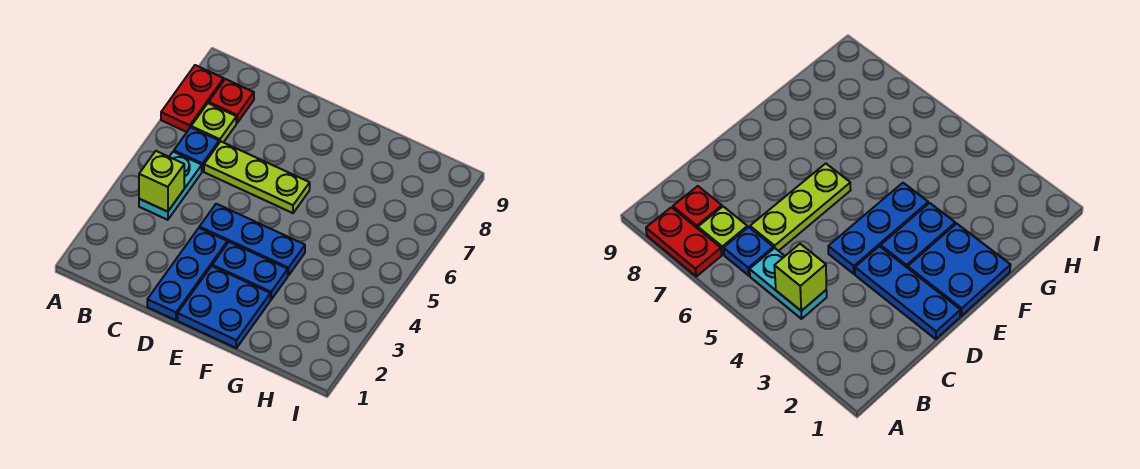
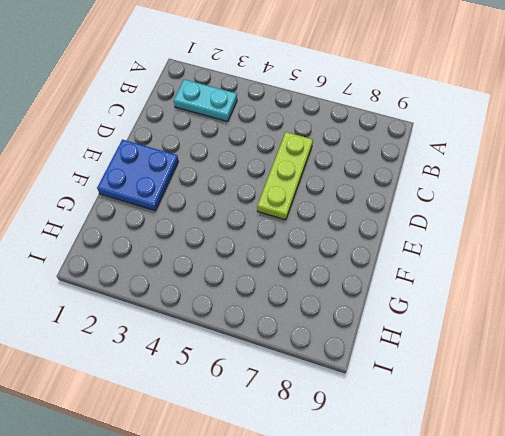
cyan plate B2:B3 level 1 -> cyan plate B4:B5 level 1
none -> red plate A7:A8 level 1
none -> blue plate B6 level 1

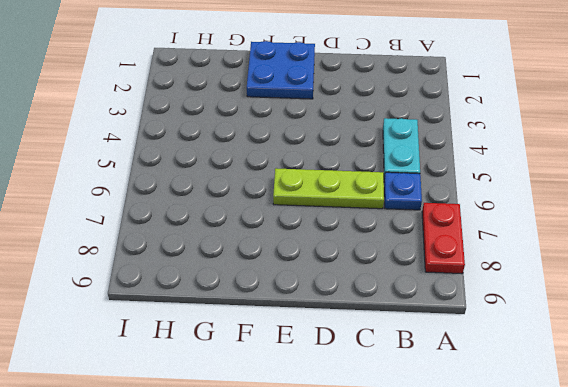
none -> lime plate B7 level 1
none -> red plate B8 level 1

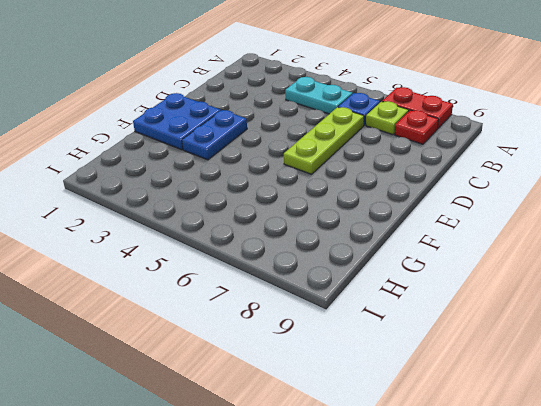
none -> blue plate D1:D3 level 1
none -> blue plate D4:F4 level 1

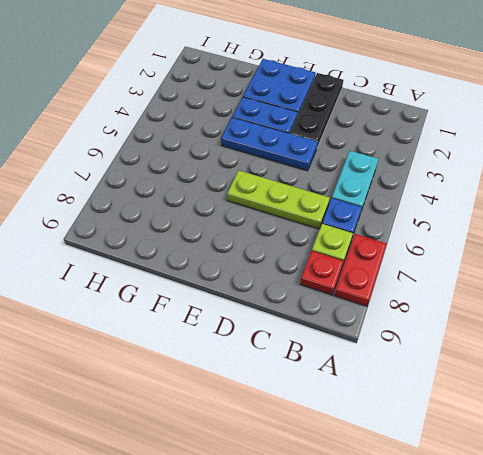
black plate D1:D3 level 1 -> blue plate D1:D3 level 1
none -> lime brick B4 level 2

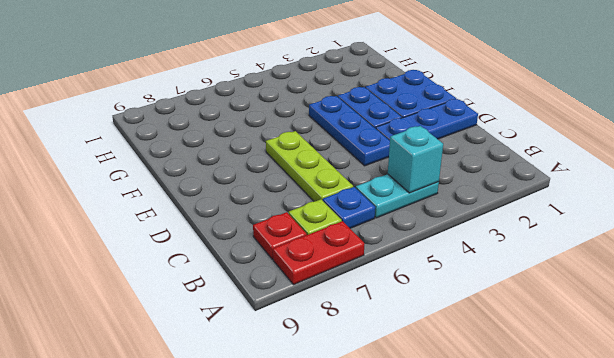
cyan brick B4 level 2 -> lime brick B4 level 2

